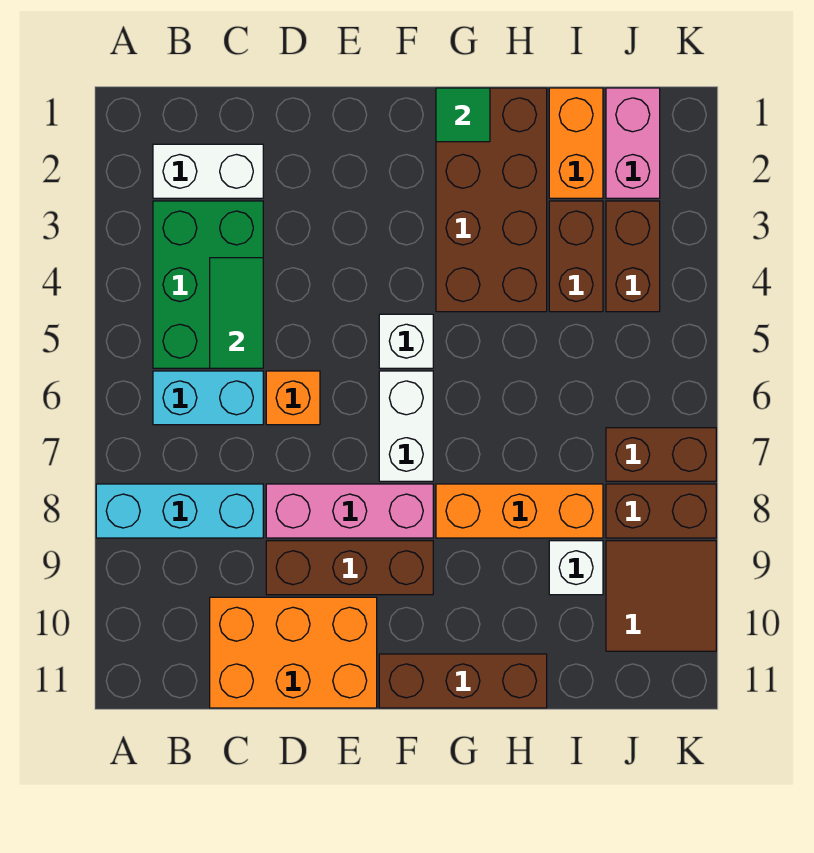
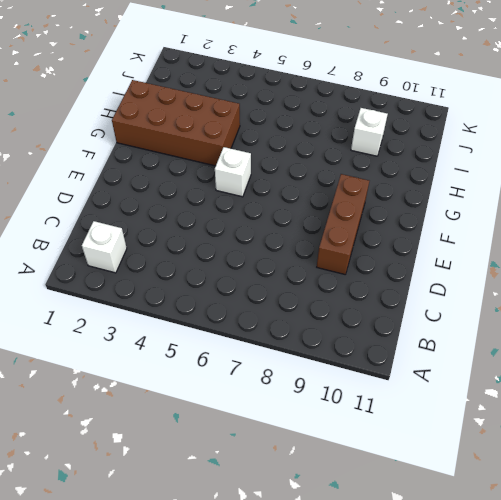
white brick B2 level 1 -> white brick B2:C2 level 1
none -> cyan brick A8:C8 level 1
none -> green brick B3:C5 level 1
none -> cyan brick B6:C6 level 1

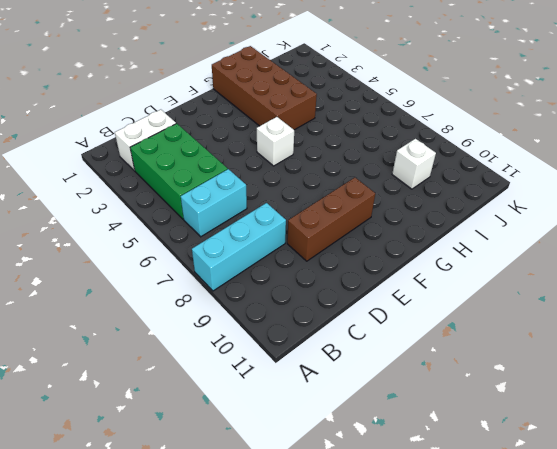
none -> orange brick C10:E11 level 1
none -> orange brick D6 level 1
none -> pink brick D8:F8 level 1

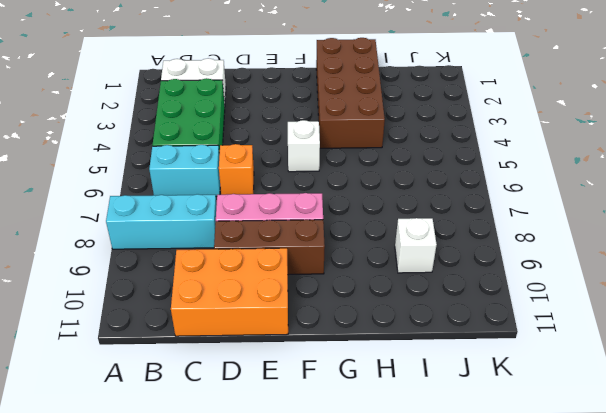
none -> white brick F6:F7 level 1
none -> brown brick F11:H11 level 1
none -> orange brick G8:I8 level 1

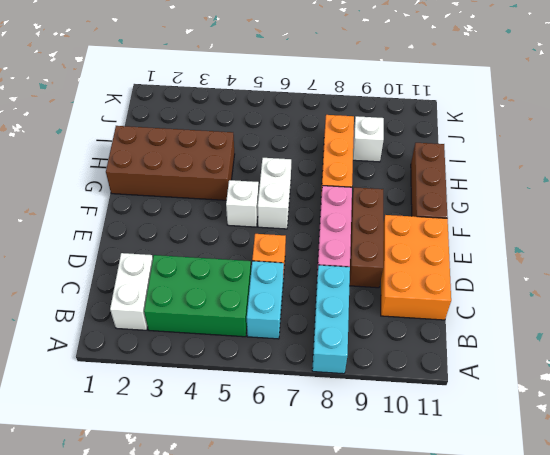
white brick F6:G6 level 1 -> white brick F6:F7 level 1
none -> orange brick I1:I2 level 1
none -> brown brick I3:I4 level 1
none -> pink brick J1:J2 level 1

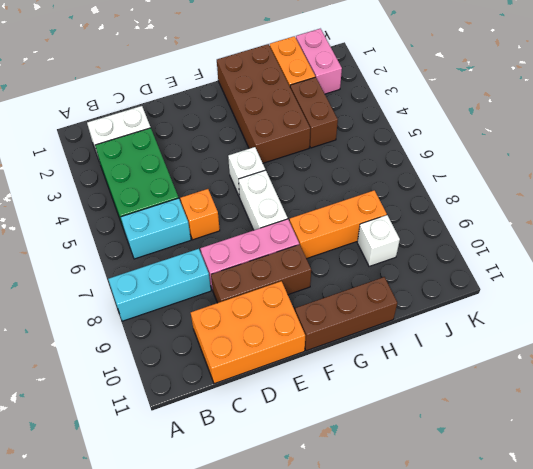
none -> brown brick J3:J4 level 1
none -> brown brick J7:K7 level 1
none -> brown brick J8:K8 level 1

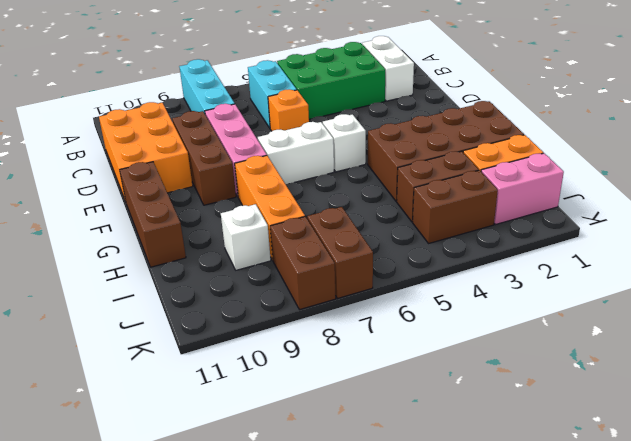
none -> brown tile J9:K10 level 1
none -> green tile C4:C5 level 2
none -> green tile G1 level 2

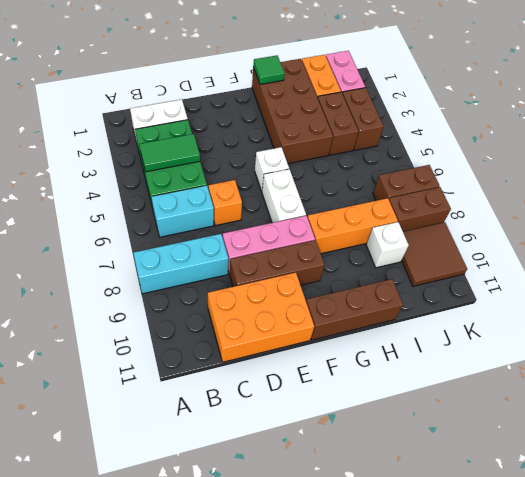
green tile B4:C4 level 2 -> green tile C4:C5 level 2

